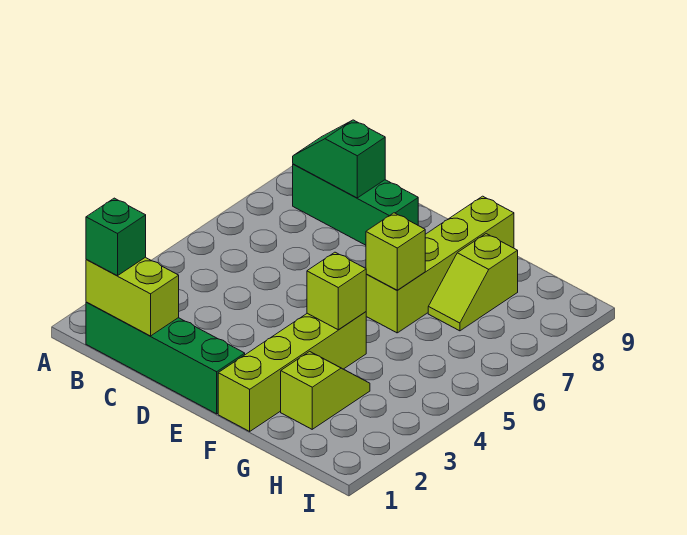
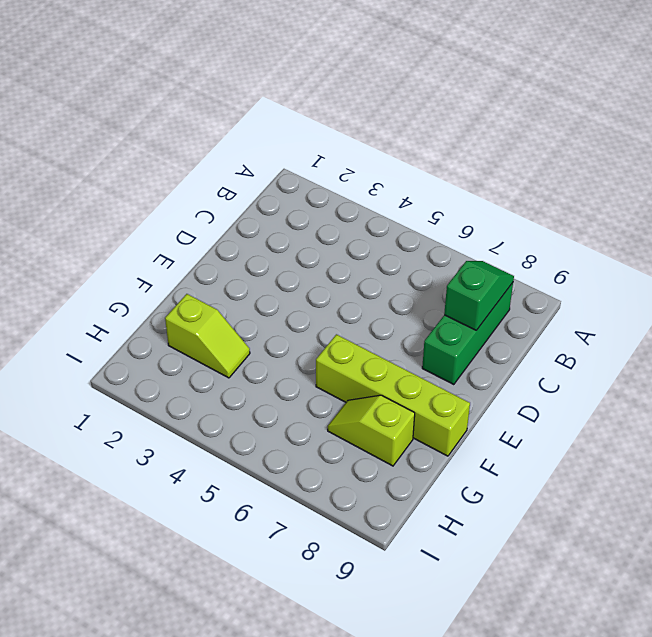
none -> green brick B1:E1 level 1
none -> lime brick F1:F4 level 1

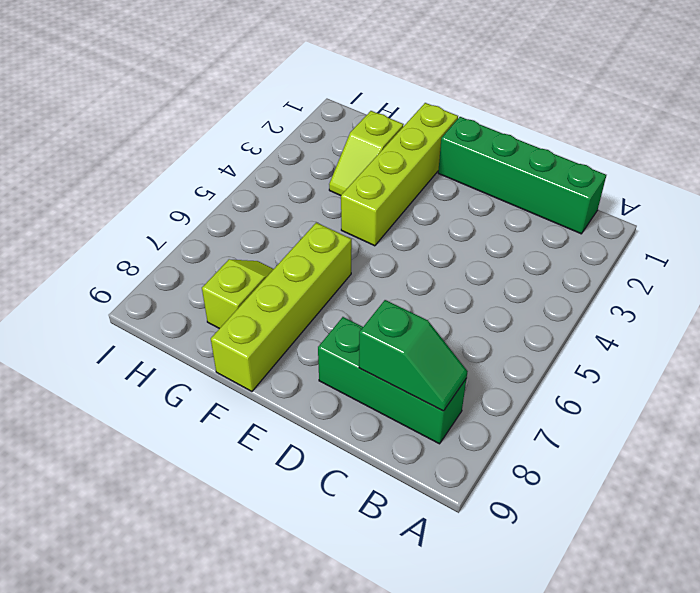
none -> lime brick B1:C1 level 2
none -> lime brick F4 level 2

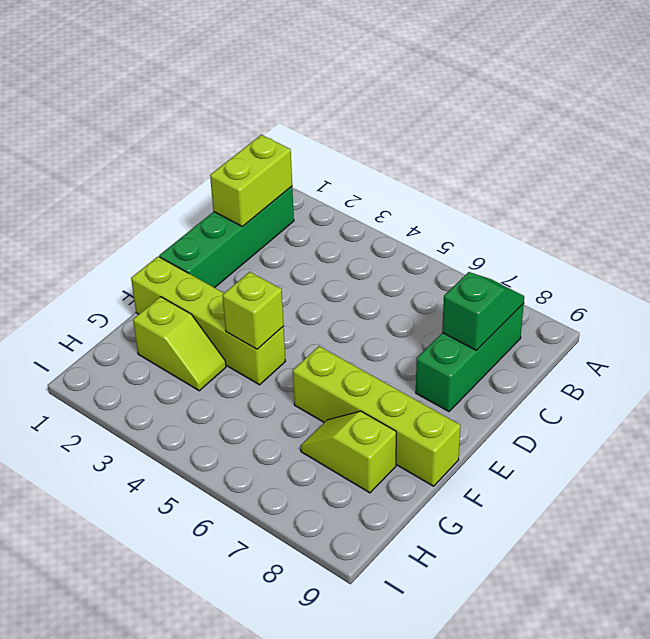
none -> lime brick F6 level 2
none -> green brick B1 level 3

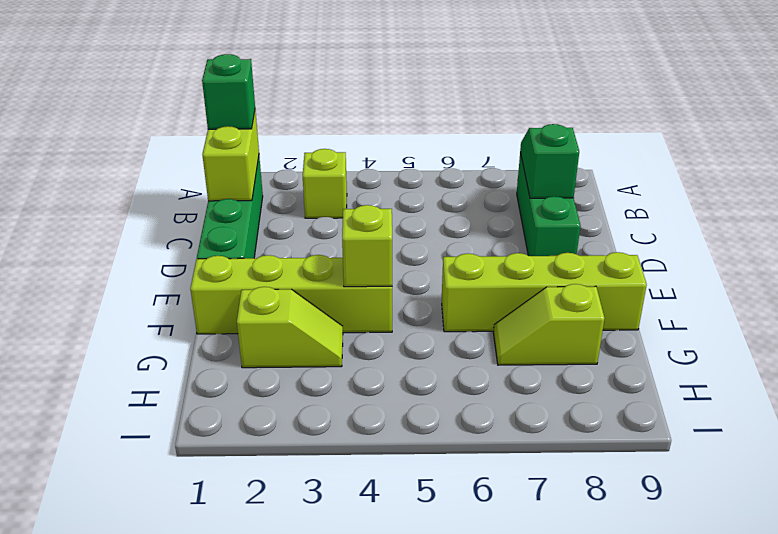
lime brick B3 level 1 -> lime brick F6 level 2

